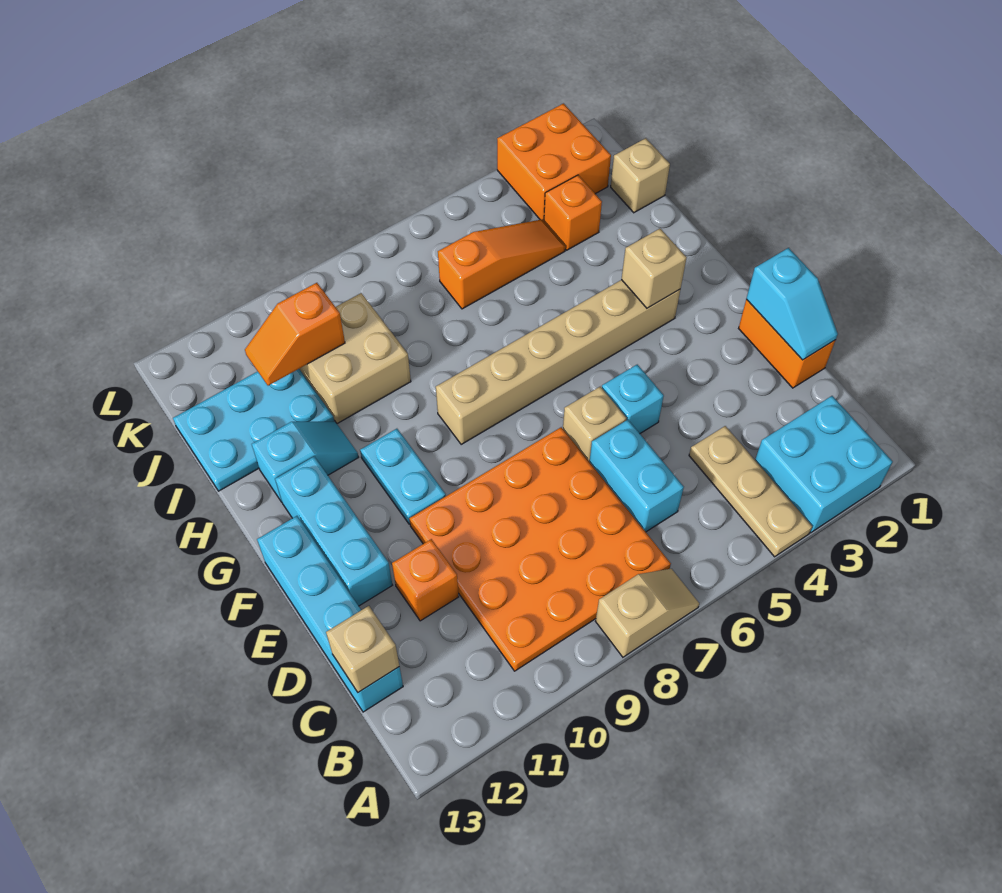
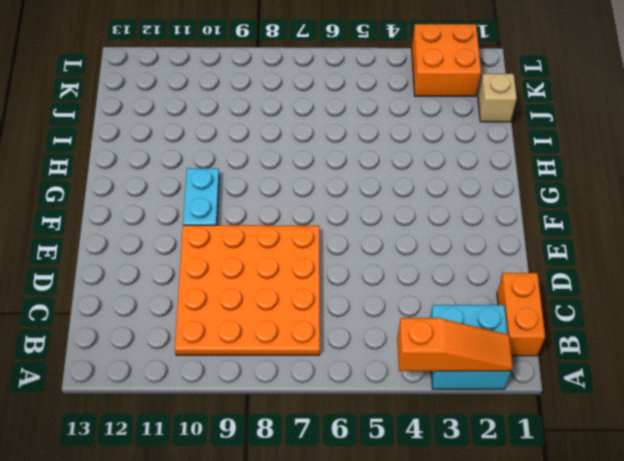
orange slope A2:A4 level 2 top 4 -> orange slope J4:J6 level 1 top 6
orange brick B1:C1 level 1 -> orange brick D1:E1 level 1
none -> tan plate A4:C4 level 1
none -> tan slope A7:A8 level 1 top 8
none -> cyan brick C6:D6 level 1

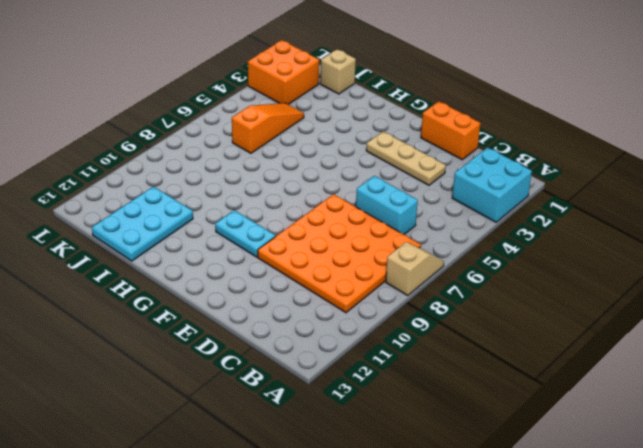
tan plate D3:F3 level 1 -> tan plate A4:C4 level 1
none -> cyan brick C13:F13 level 1
none -> orange brick D11 level 1
none -> cyan brick E5 level 1

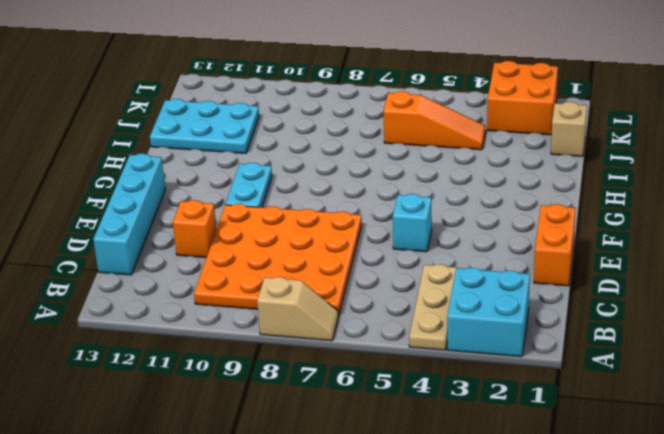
none -> cyan brick C6:D6 level 1
none -> tan brick E6 level 1
none -> cyan brick E12:G12 level 1

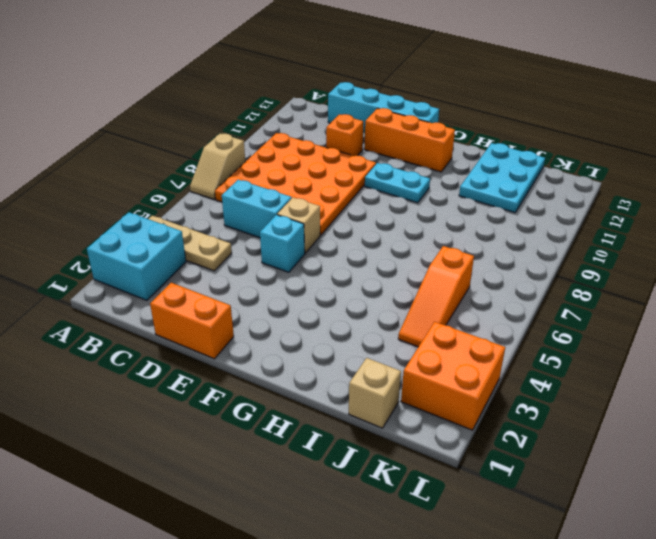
orange brick E12:G12 level 1 -> cyan brick E12:G12 level 1
none -> tan brick G3:G8 level 1
none -> cyan slope H11:H12 level 1 top 12
none -> tan brick I9:J10 level 1

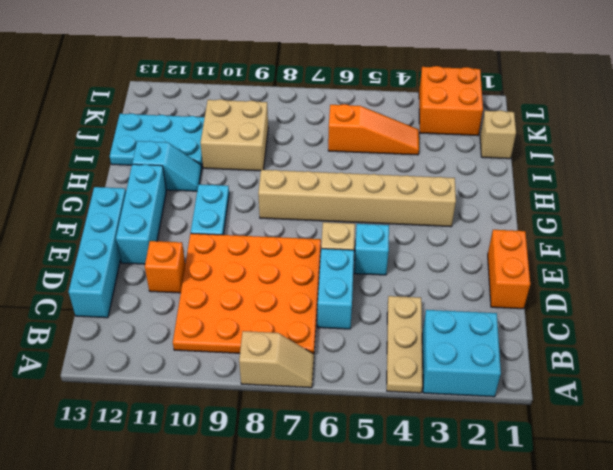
none -> orange brick J3 level 1
none -> tan brick C13 level 2
none -> cyan slope D1:E1 level 2 top E

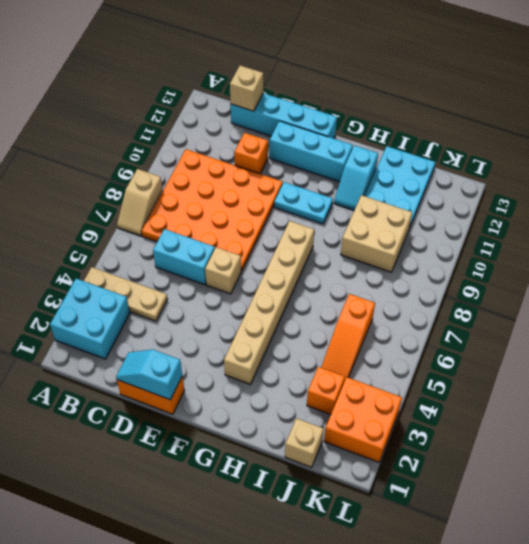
none -> cyan brick E5 level 1
none -> tan brick G3 level 2
none -> orange slope J10:J11 level 2 top 10

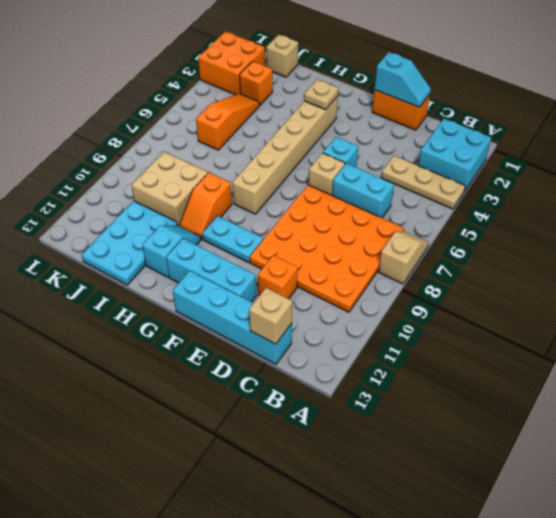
tan plate G3 level 2 -> tan brick G3 level 2
orange slope H9:H10 level 1 top 9 -> orange slope J10:J11 level 2 top 10

